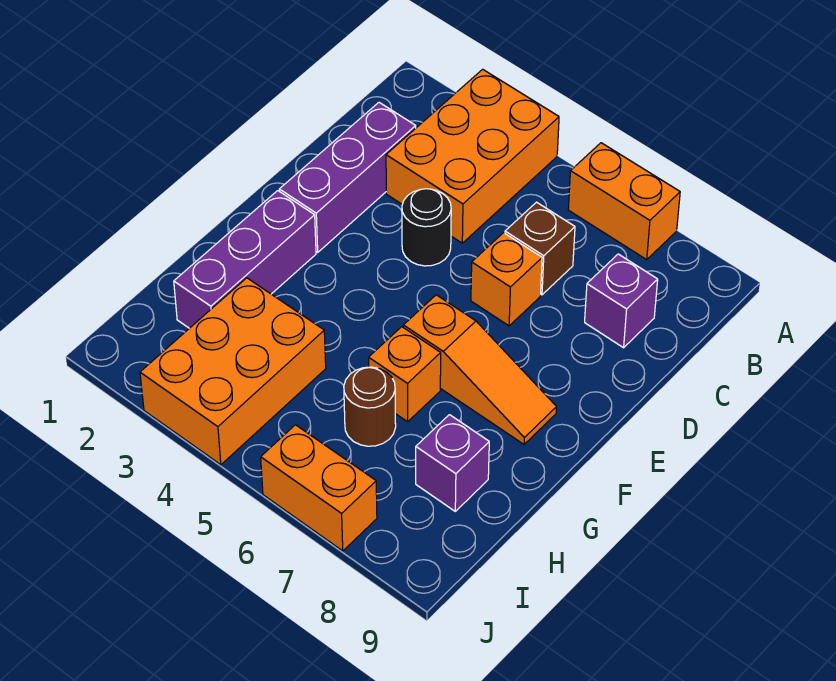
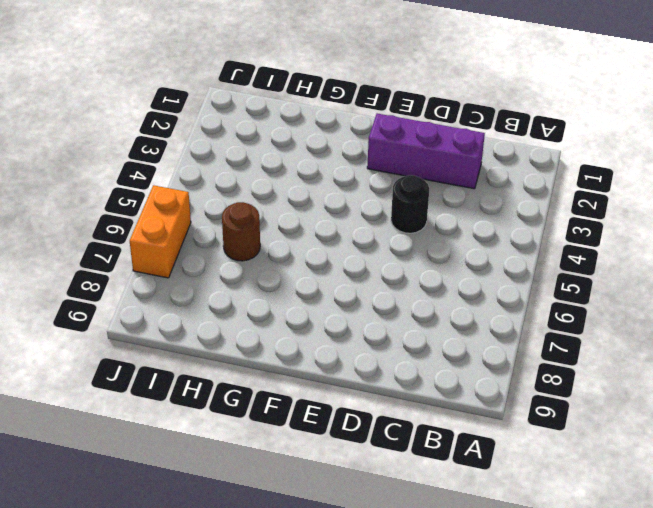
none -> orange brick A3:C4 level 1
none -> orange brick A6:A7 level 1
none -> brown brick C6 level 1

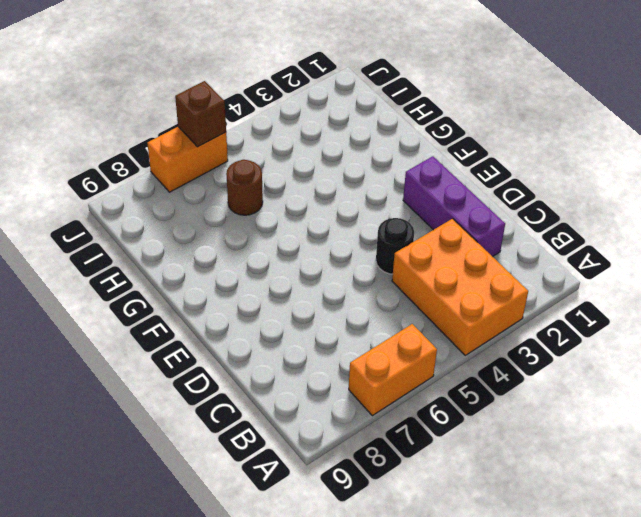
brown brick J6 level 2 -> brown brick C6 level 1
none -> purple brick C8 level 1
none -> orange brick D6 level 1
none -> purple brick F2:H2 level 1

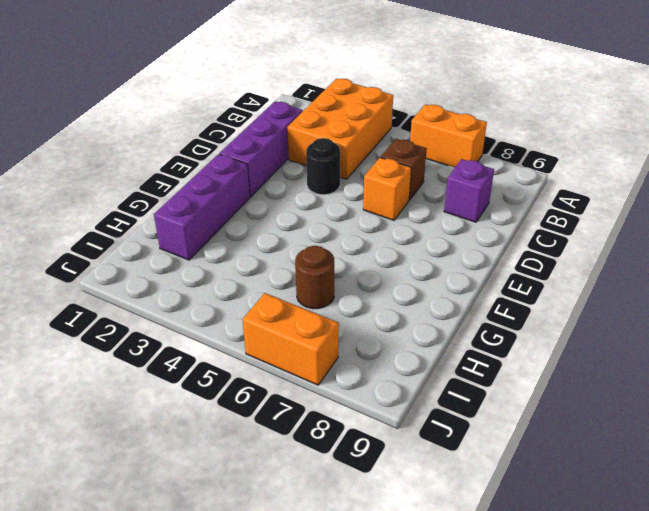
none -> orange slope F6:F8 level 1 top 6
none -> orange brick G6 level 1
none -> orange brick H3:J4 level 1

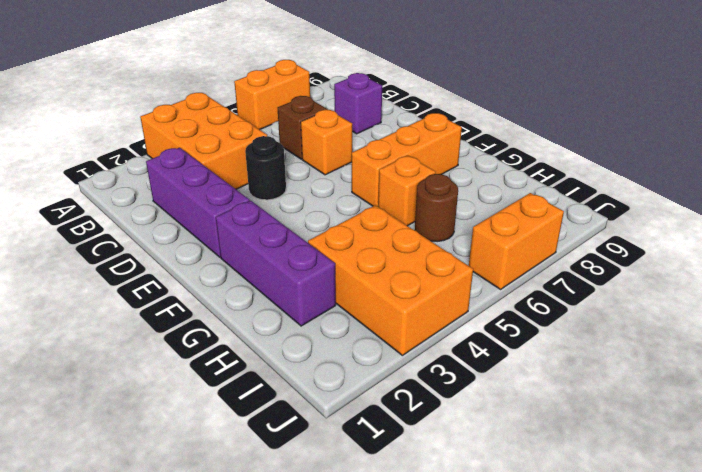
orange brick F6:F8 level 1 -> orange slope F6:F8 level 1 top 6
none -> purple brick H8 level 1

